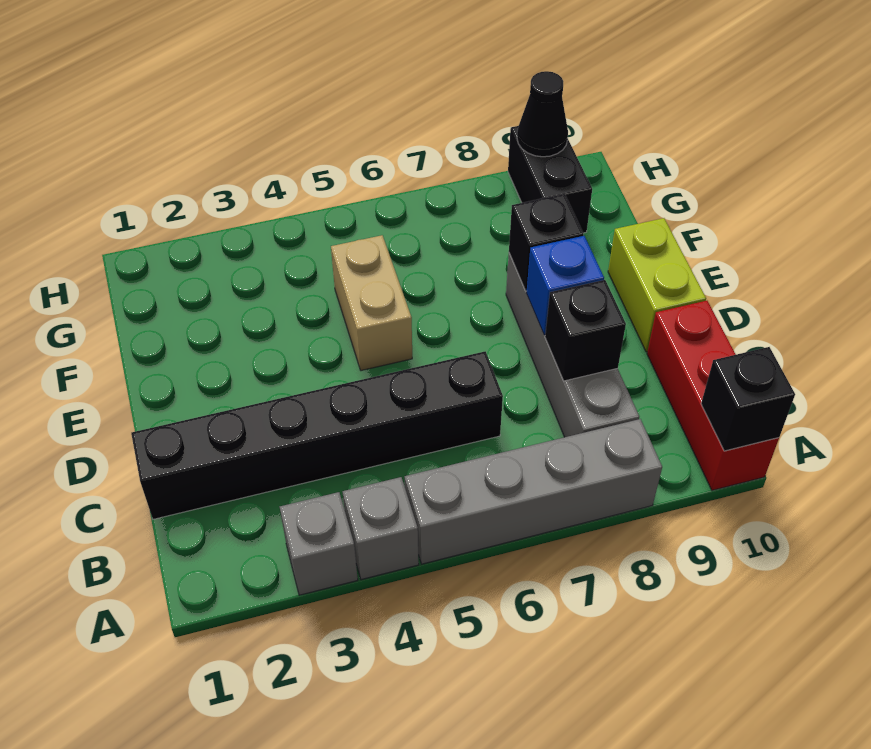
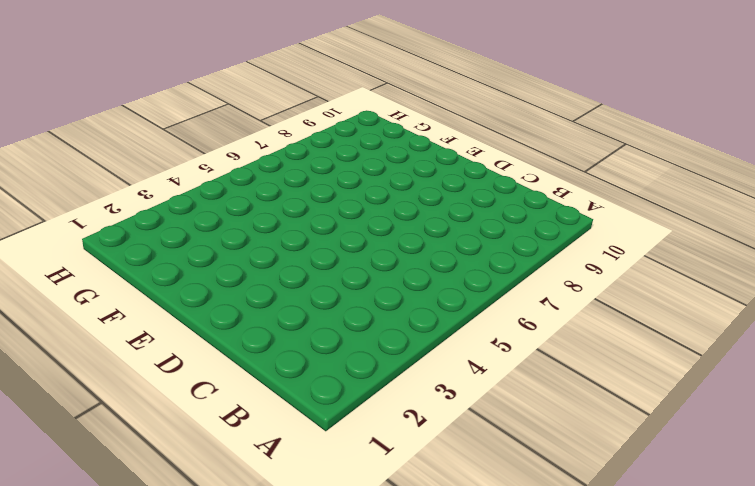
none -> grey brick A3 level 1
none -> grey brick A4 level 1
none -> grey brick A5:A8 level 1

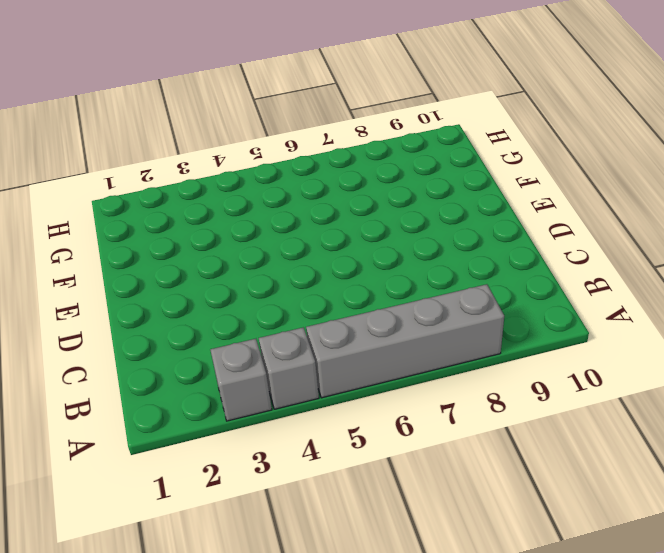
none -> red brick A10:C10 level 1
none -> grey brick B8:E8 level 1
none -> black brick C1:C6 level 1

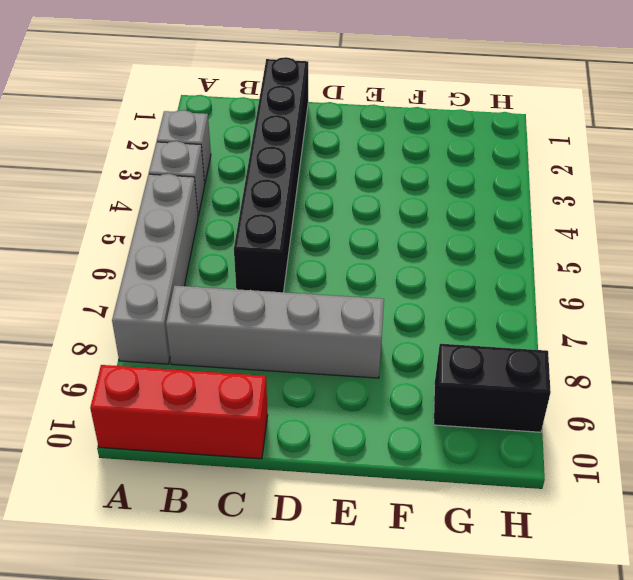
none -> lime brick D10:E10 level 1
none -> tan brick E5:F5 level 1
none -> black brick A10 level 2

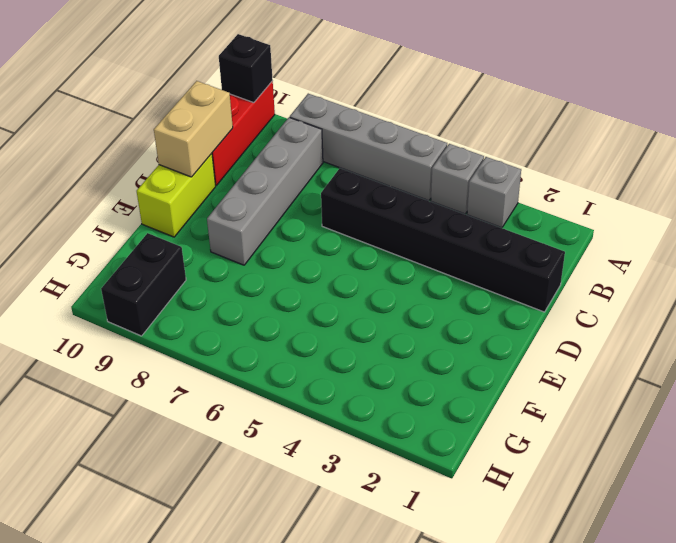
tan brick C10:D10 level 2 -> tan brick E5:F5 level 1
none -> black brick C8 level 2
none -> blue brick D8 level 2
none -> black brick E8 level 2

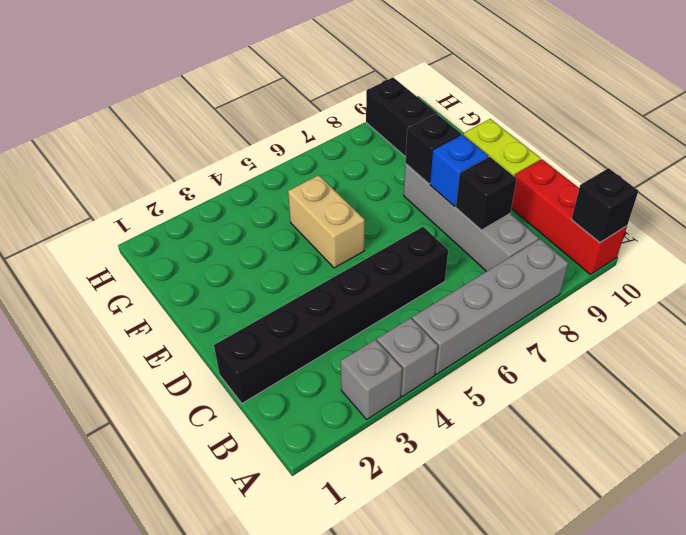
none -> black cone H9 level 2

